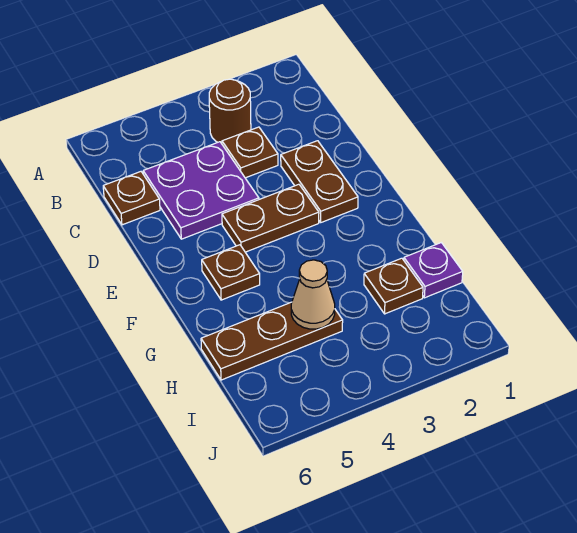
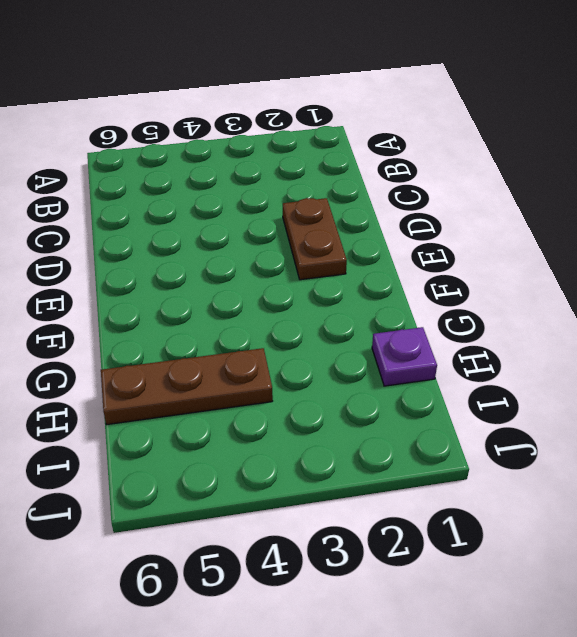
none -> brown round brick B3 level 1
none -> brown plate C3 level 1

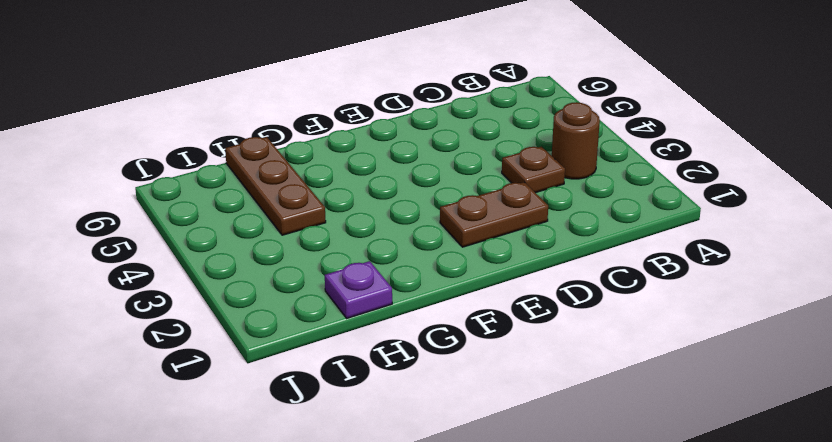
none -> purple plate C4:D5 level 1
none -> brown plate C6 level 1

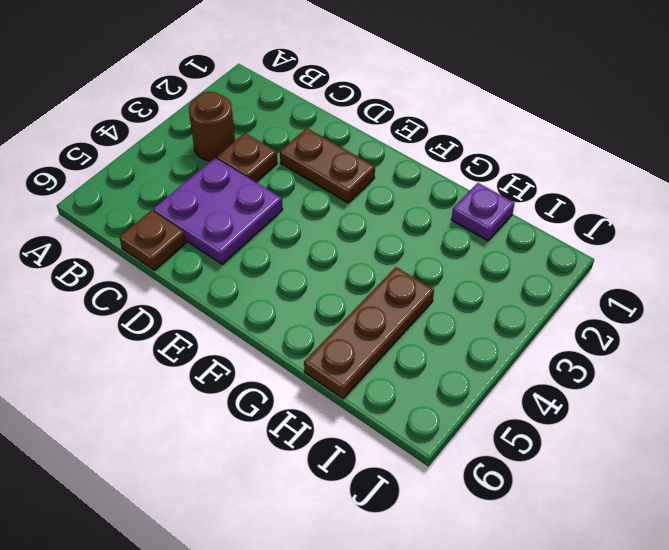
none -> brown plate E3:E4 level 1
none -> brown plate F5 level 1

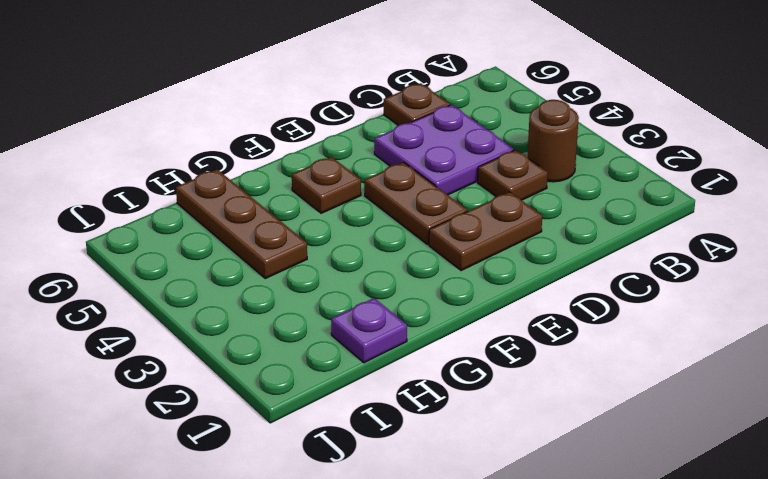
none -> brown plate H2 level 1
none -> tan cone H4 level 2

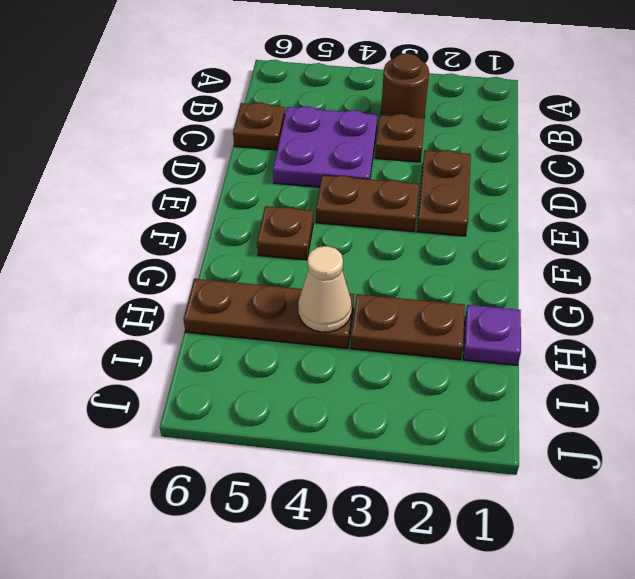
brown plate H2:H3 level 1 -> brown plate H2 level 1

